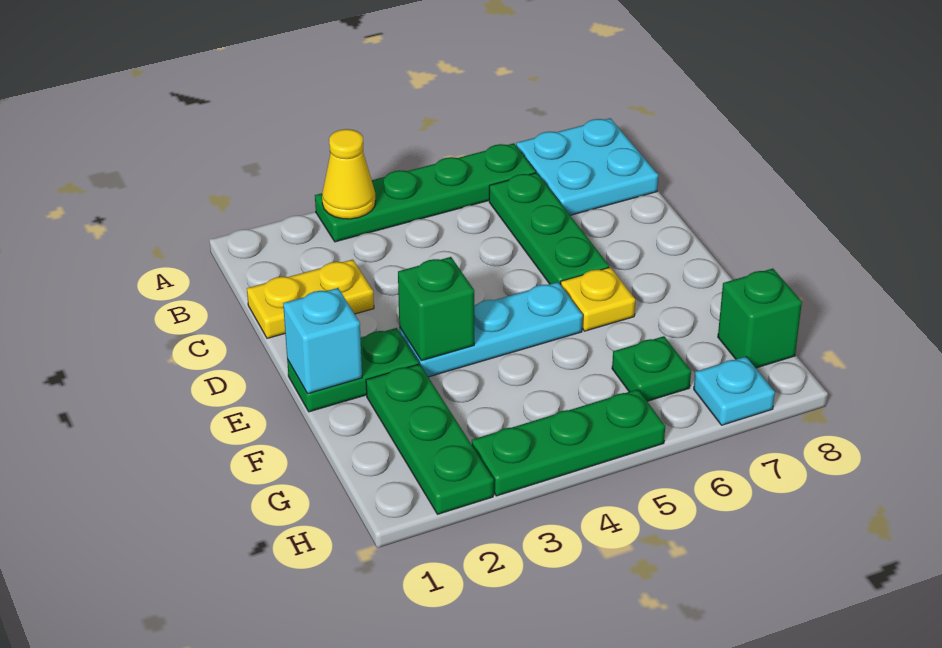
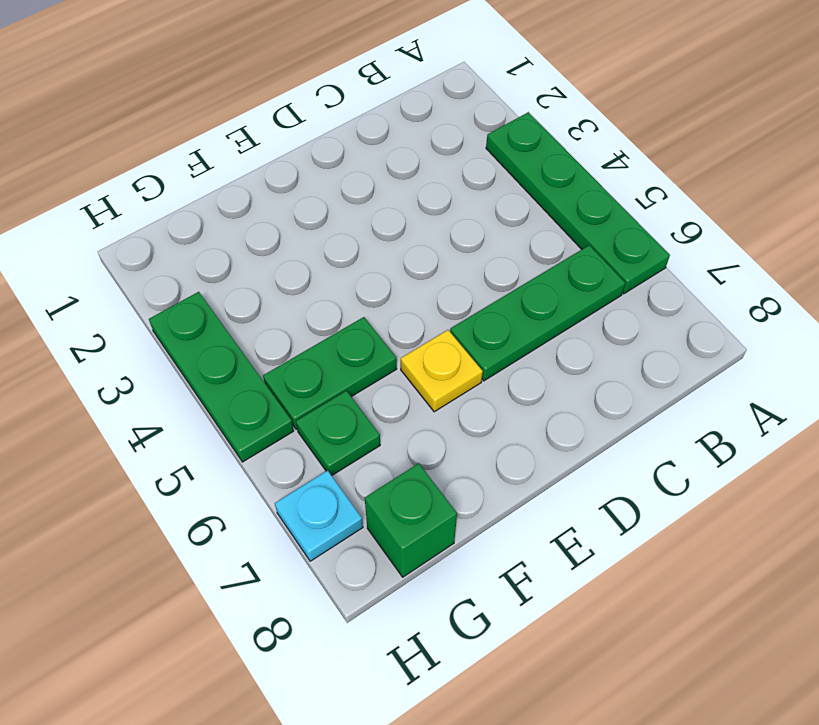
green plate F5:G5 level 1 -> green plate E1:E2 level 1
none -> cyan plate A7:B8 level 1
none -> yellow plate C1:C2 level 1
none -> cyan plate E3:E5 level 1

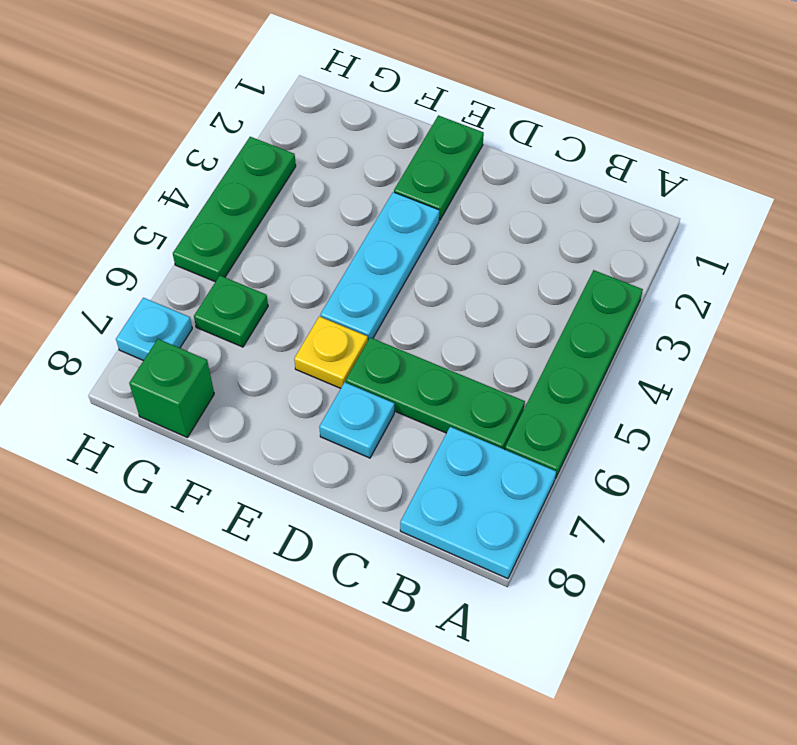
cyan plate D7 level 1 -> none
none -> yellow plate C1:C2 level 1
none -> green plate F2:H2 level 1
none -> yellow cone A3 level 2

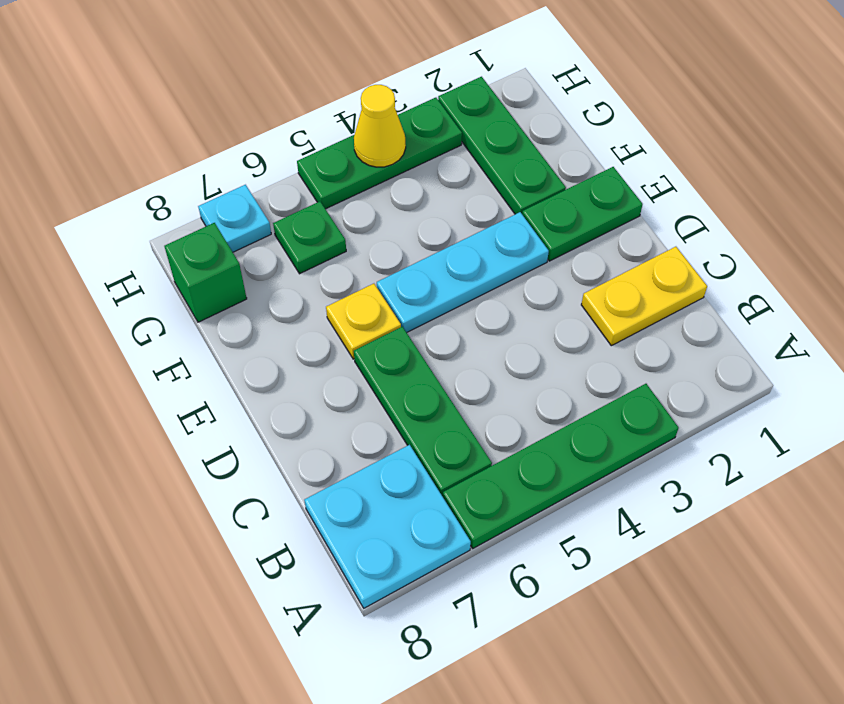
yellow cone H4 level 2 -> yellow cone A3 level 2
none -> cyan brick E1 level 2
none -> green brick E3 level 2

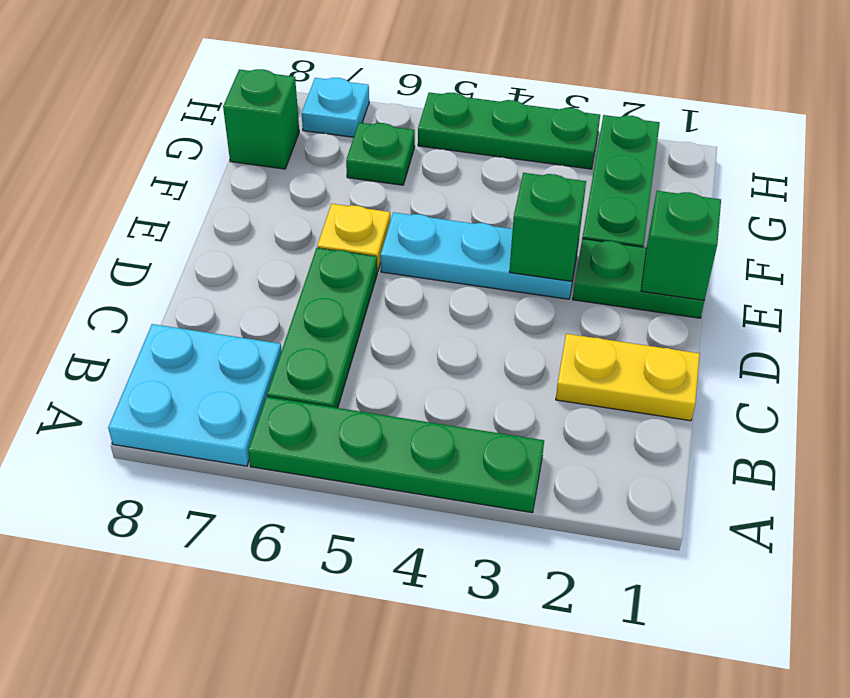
green brick E1 level 2 -> cyan brick E1 level 2
none -> yellow cone A3 level 2

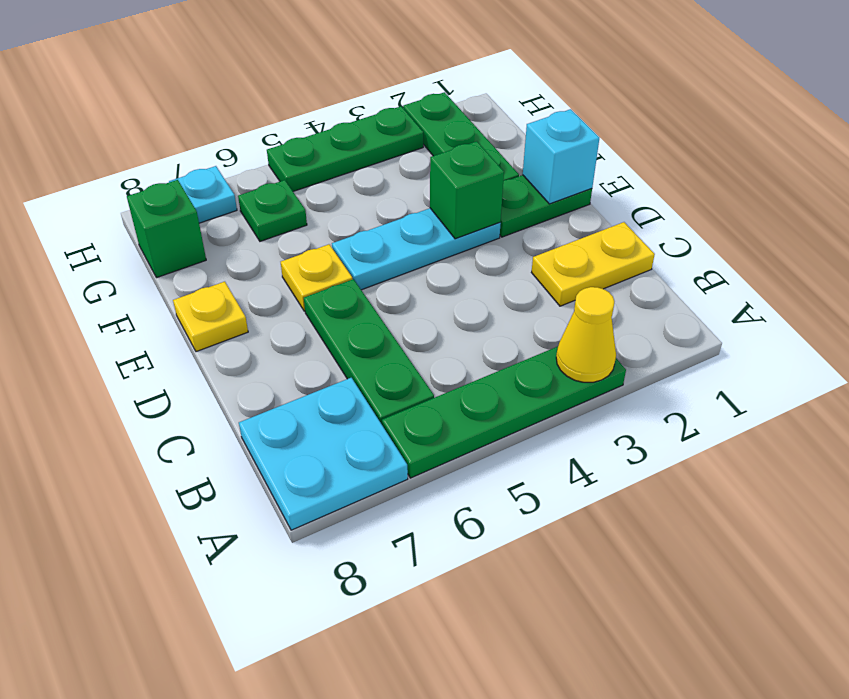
yellow plate E8 level 1 -> none

